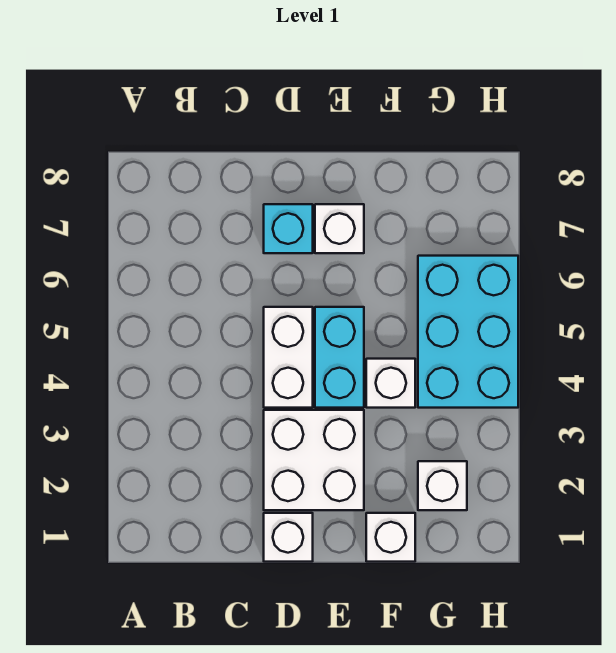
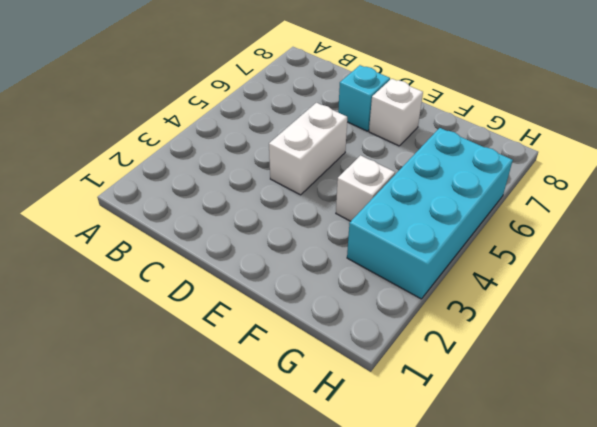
cyan brick G3:H6 level 1 -> cyan brick G4:H6 level 1
none -> white brick D1 level 1
none -> white brick D2:E3 level 1

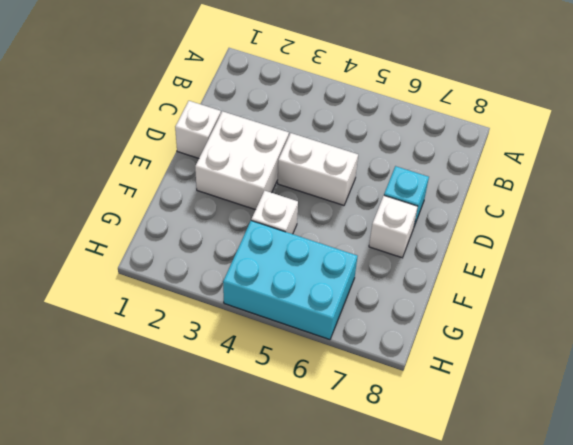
none -> cyan brick E4:E5 level 1
none -> white brick F1 level 1

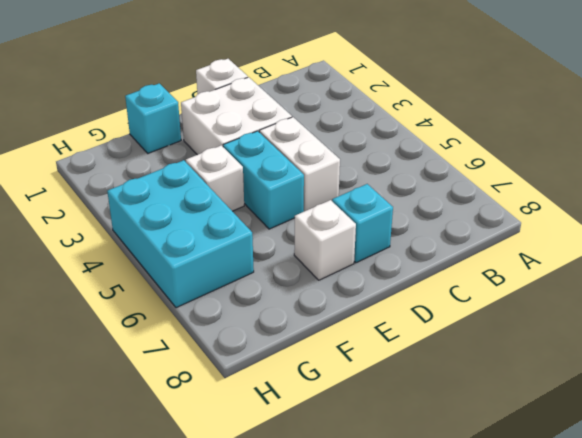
cyan brick F1 level 1 -> white brick F1 level 1
none -> white brick G2 level 1

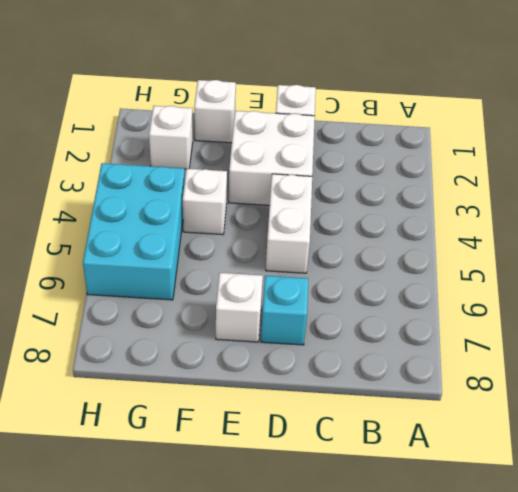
none -> cyan brick E4:E5 level 1

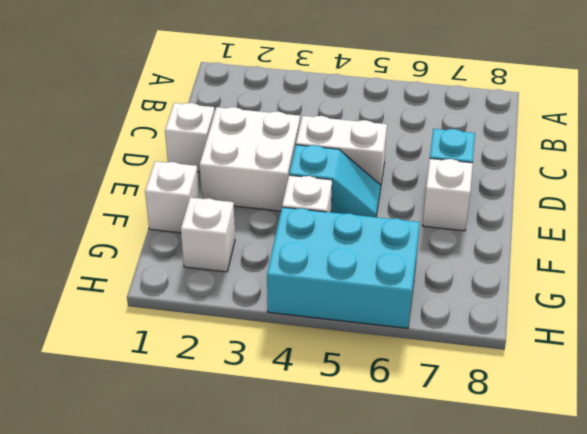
cyan slope E4:E5 level 1 top 4 -> cyan brick E4:E5 level 1

